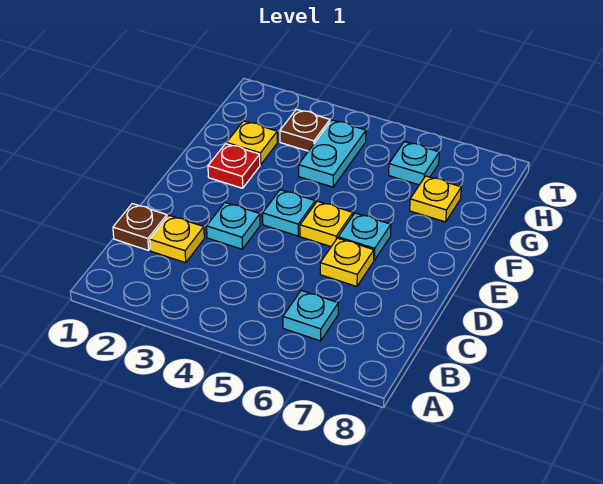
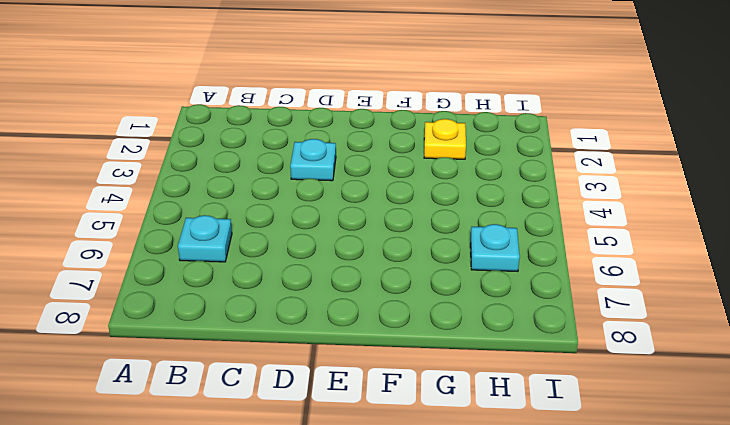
none -> brown plate C1 level 1
none -> yellow plate C2 level 1
none -> yellow plate D6 level 1

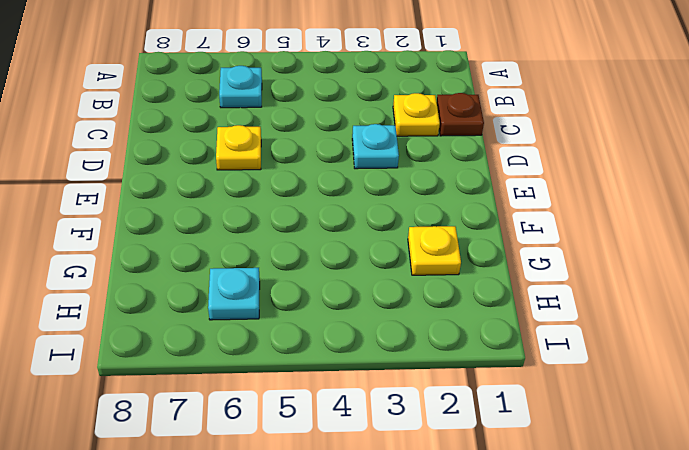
none -> cyan plate E4 level 1
none -> yellow plate E5 level 1
none -> cyan plate E6 level 1

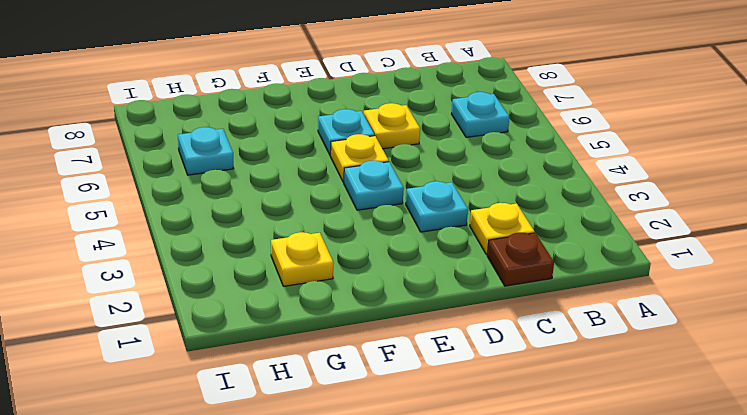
none -> red plate F2 level 1
none -> cyan plate G4:H4 level 1
none -> yellow plate G7 level 1

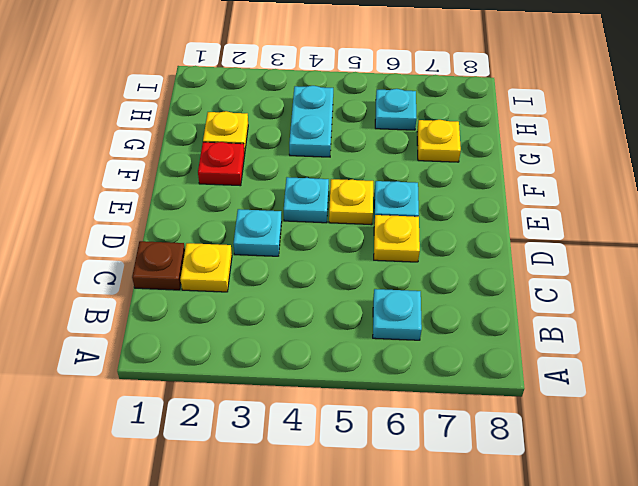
none -> brown plate H3 level 1

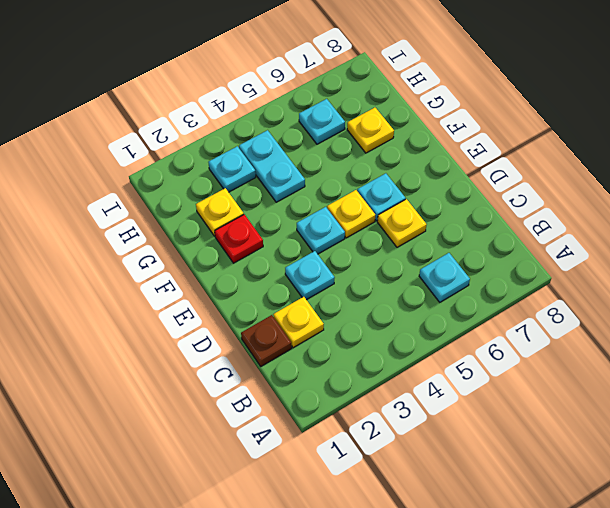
cyan plate H3 level 1 -> brown plate H3 level 1

